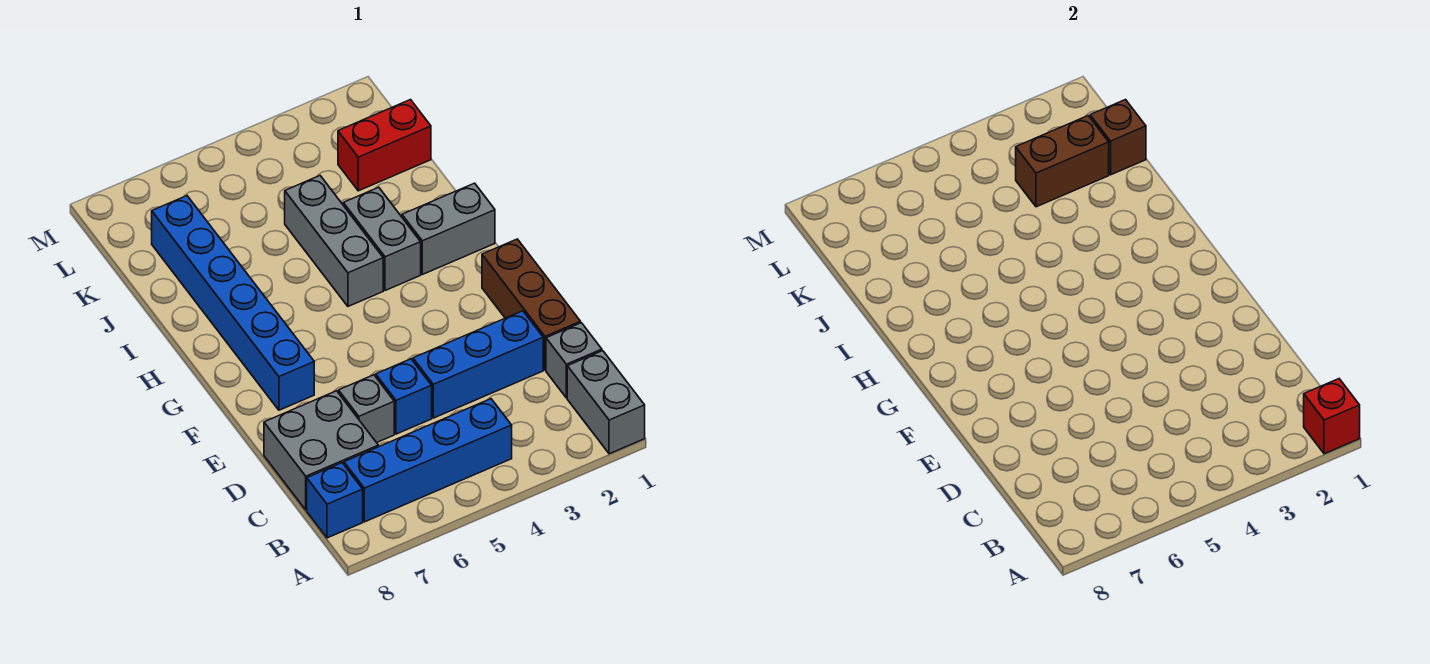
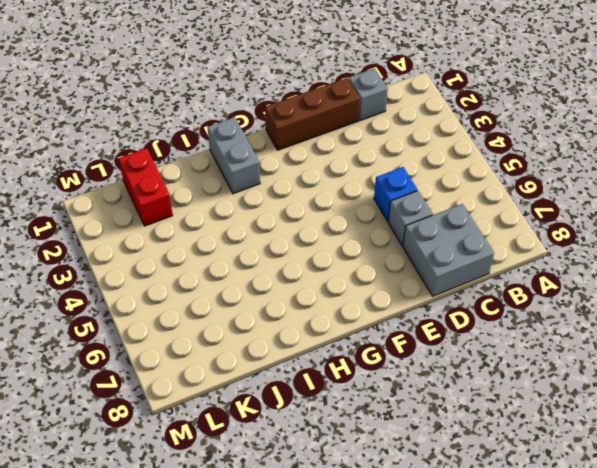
none -> grey brick A1:B1 level 1
none -> blue brick B4:B7 level 1
none -> blue brick B8 level 1

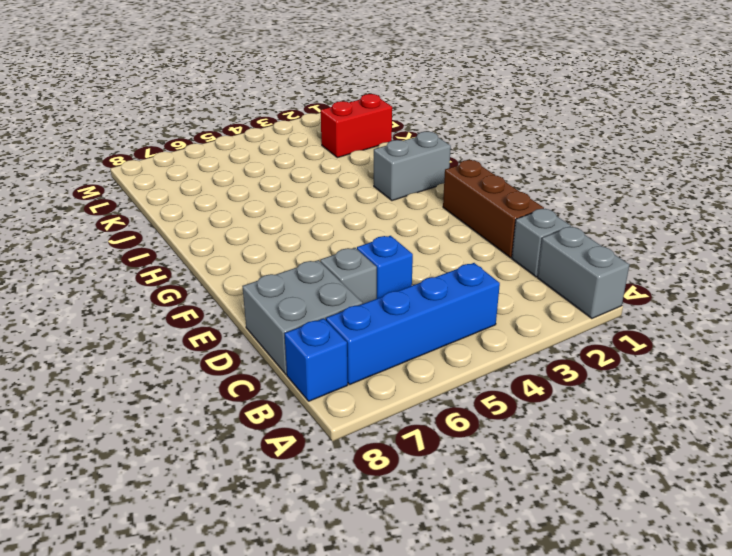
none -> blue brick D2:D4 level 1
none -> blue brick F7:K7 level 1
none -> grey brick H3:I3 level 1

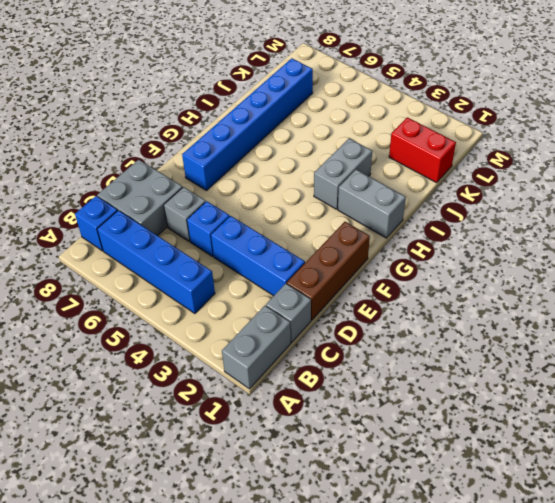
none -> grey brick H4:J4 level 1
none -> red brick A1 level 2
none -> brown brick K1 level 2

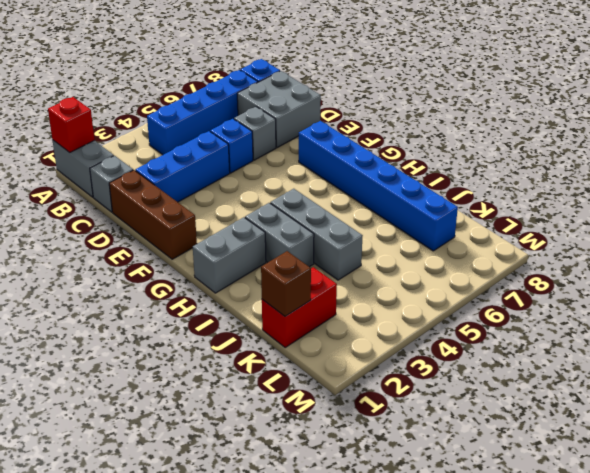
none -> brown brick K2:K3 level 2

